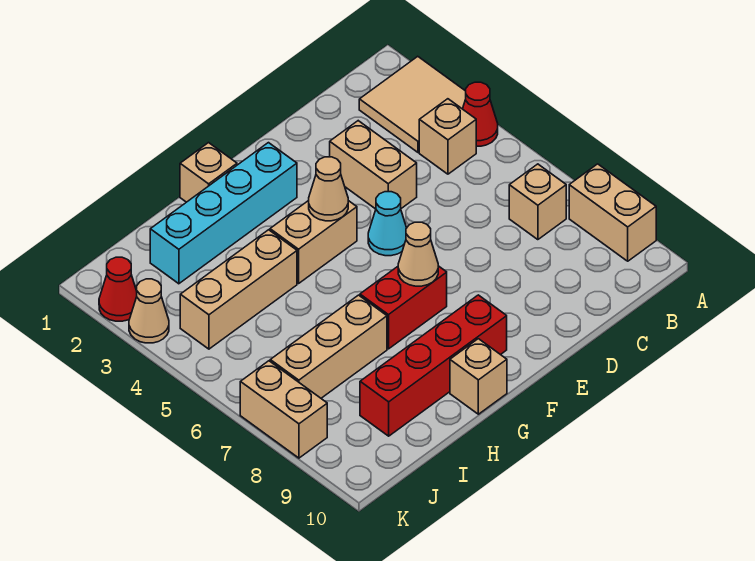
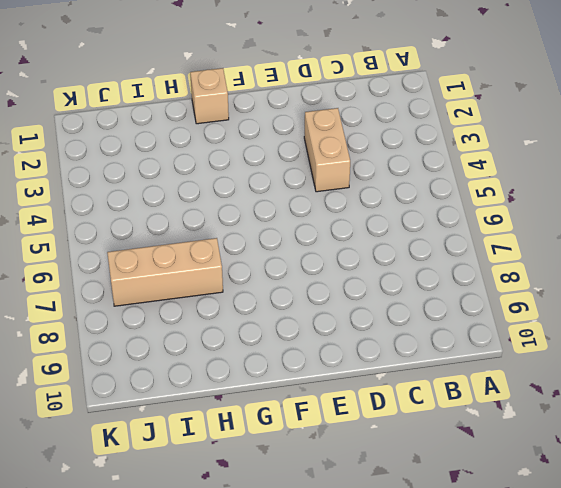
none -> tan tile A2:B3 level 1
none -> red cone A4 level 1
none -> tan brick A8:A9 level 1

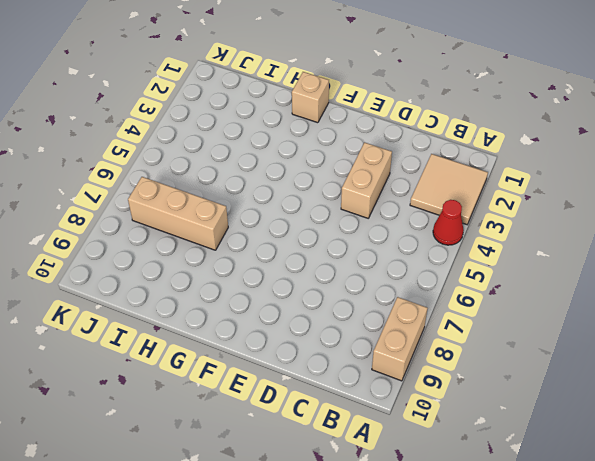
none -> tan brick B4 level 1
none -> tan brick B7 level 1
none -> cyan cone E5 level 1

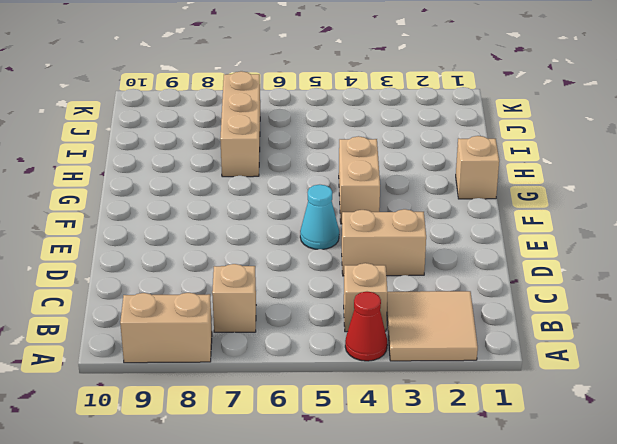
none -> cyan brick F2:I2 level 1
none -> red brick F7:G7 level 1
none -> red brick F9:I9 level 1

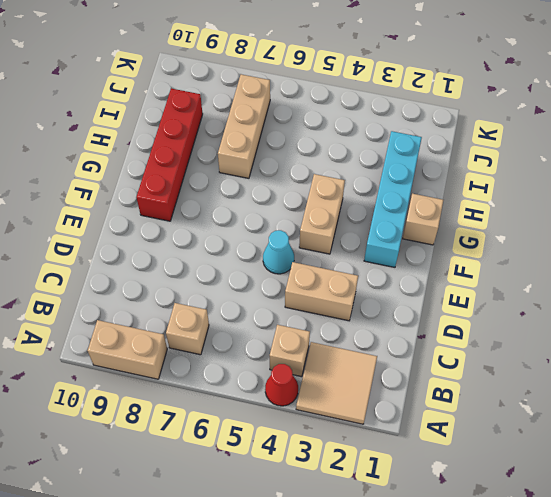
none -> red brick F7:G7 level 1
none -> tan brick G10 level 1
none -> tan brick H4:J4 level 1

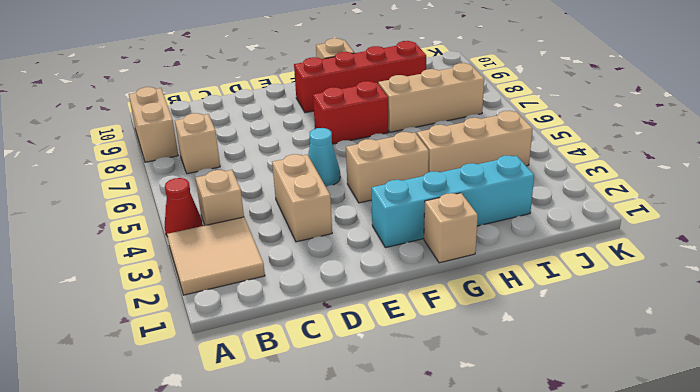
none -> red cone K2 level 1
none -> tan cone K3 level 1
none -> tan brick K7:K8 level 1

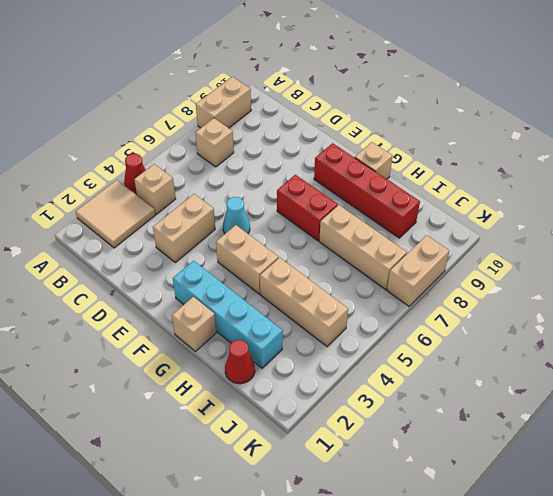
red cone I1 level 1 -> red cone K2 level 1
none -> tan cone K3 level 1
none -> tan cone F4 level 2
none -> tan cone F7 level 2

